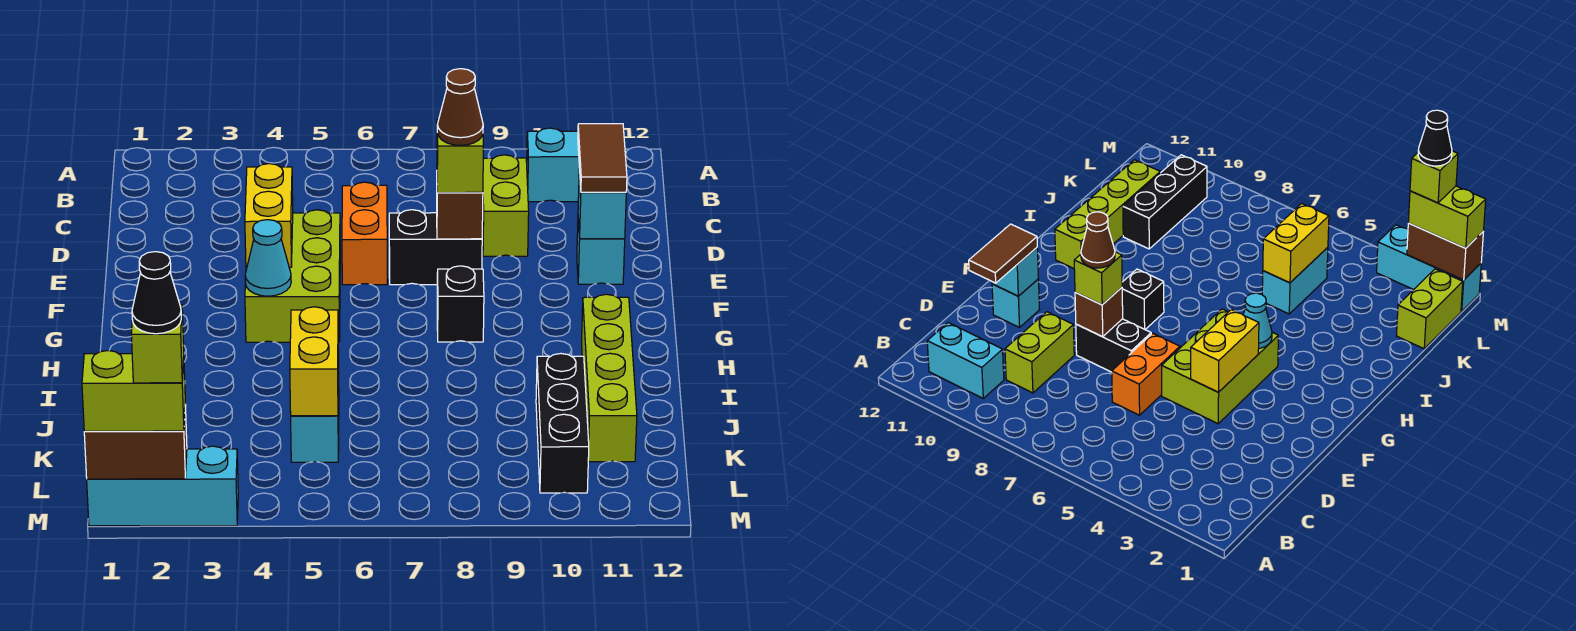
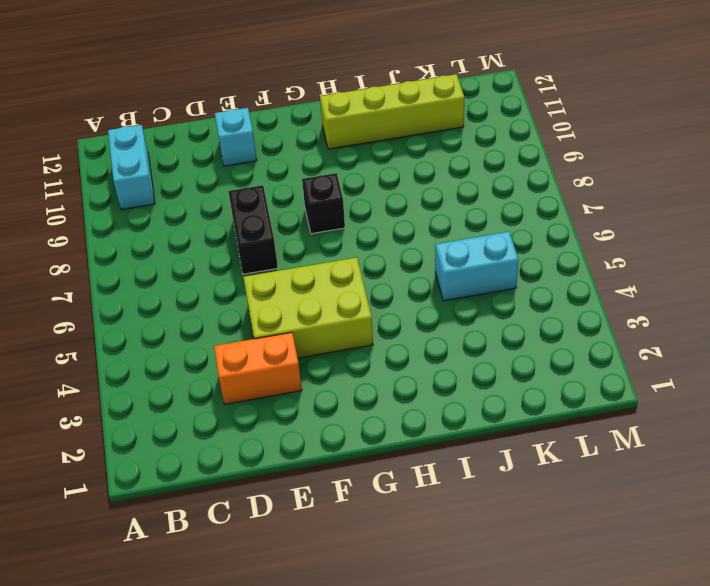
orange brick D3:E3 level 1 -> orange brick D6:E6 level 1
none -> lime brick C9:D9 level 1
none -> black brick J10:L10 level 1
none -> lime brick K1:L1 level 1

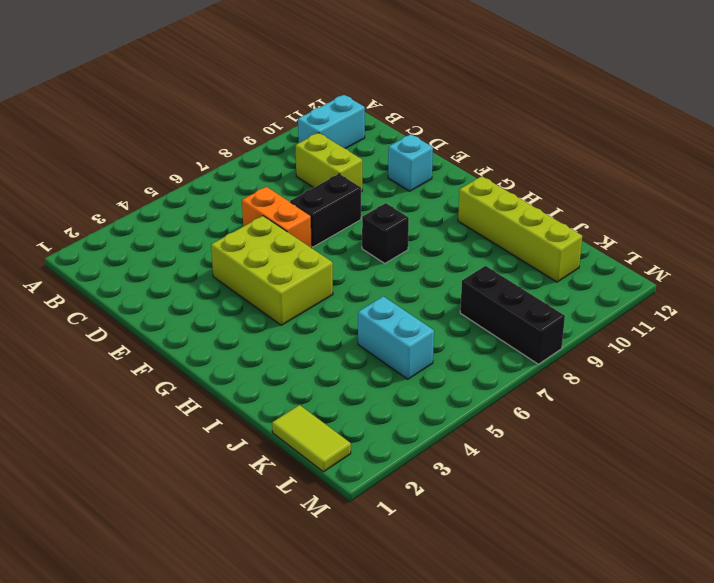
lime tile K1:L1 level 1 -> lime brick K1:L1 level 1
black brick K8:M8 level 1 -> black brick J10:L10 level 1
none -> cyan brick M1:M3 level 1
none -> yellow brick E4:F4 level 2
none -> brown brick E8 level 2

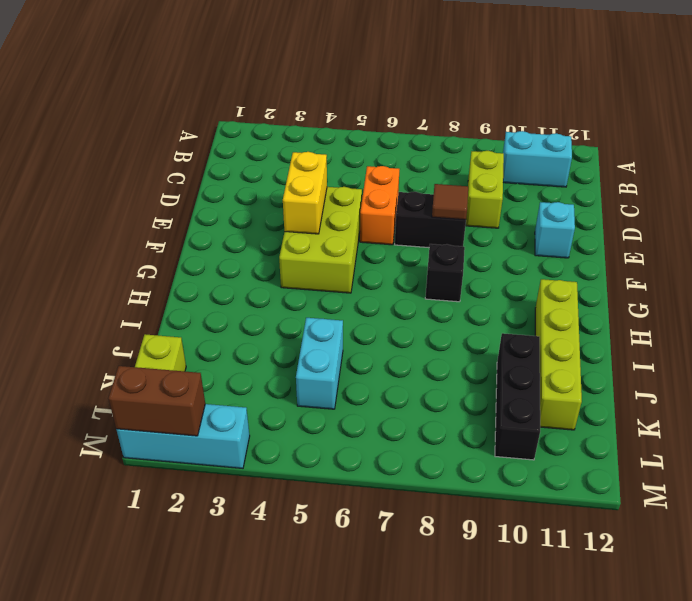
brown tile E8 level 2 -> brown brick E8 level 2
none -> cyan brick E11 level 2
none -> cyan cone G4 level 2
none -> yellow brick J5:K5 level 2

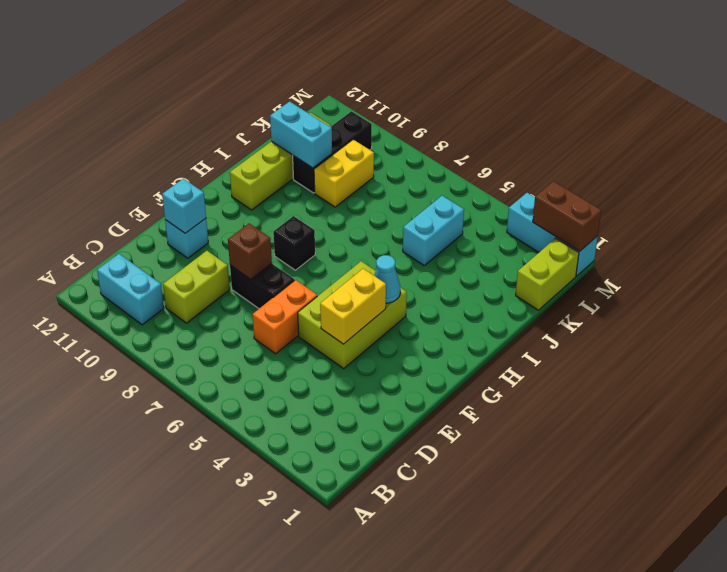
yellow brick J9:K9 level 1 -> yellow brick J5:K5 level 2
cyan brick J10:J11 level 2 -> none
none -> brown tile D11:E11 level 3
none -> lime brick E8 level 3
none -> lime brick M1:M2 level 3

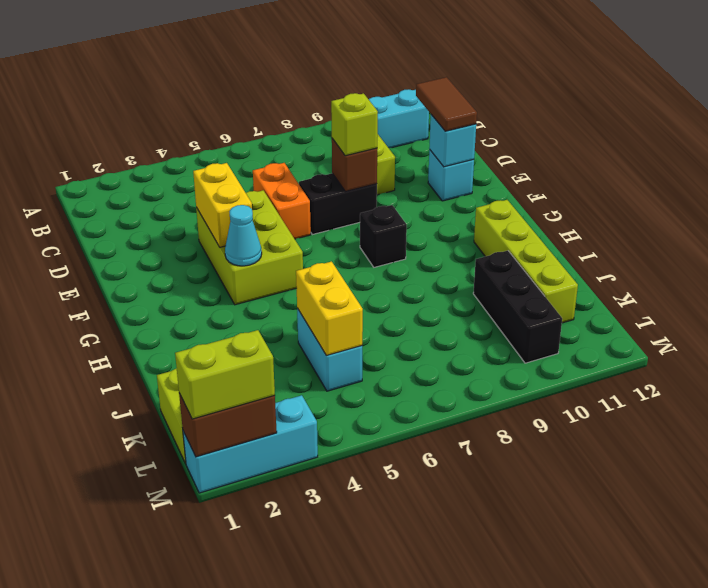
none -> brown cone E8 level 4
none -> lime brick M2 level 4
none -> black cone M2 level 5

